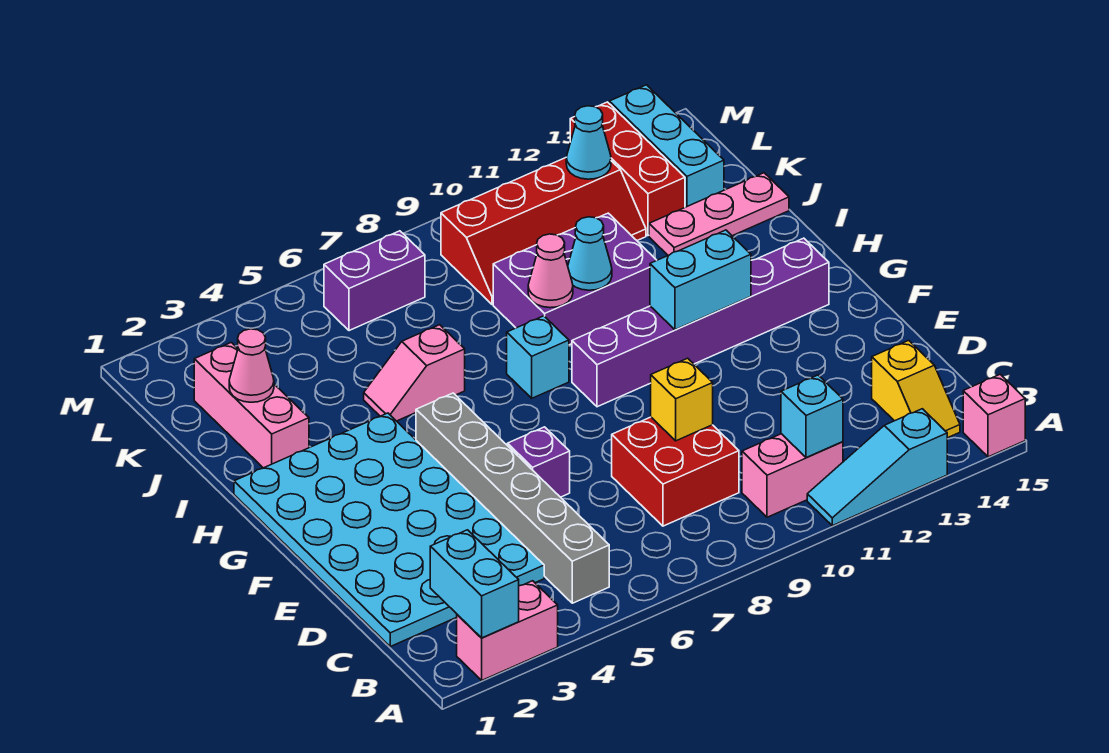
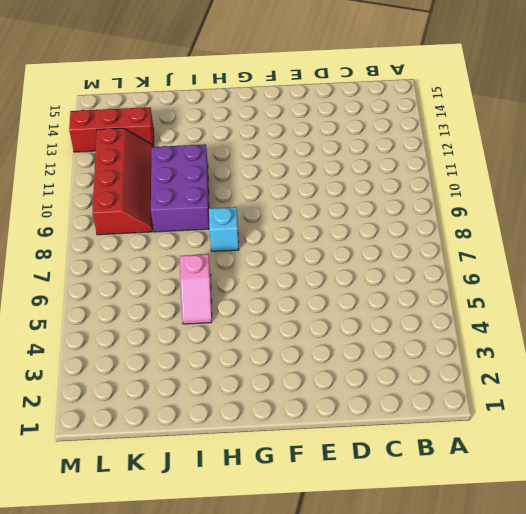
none -> pink brick A2:A3 level 1
none -> cyan slope A11:A13 level 1 top 13
none -> pink brick A15 level 1

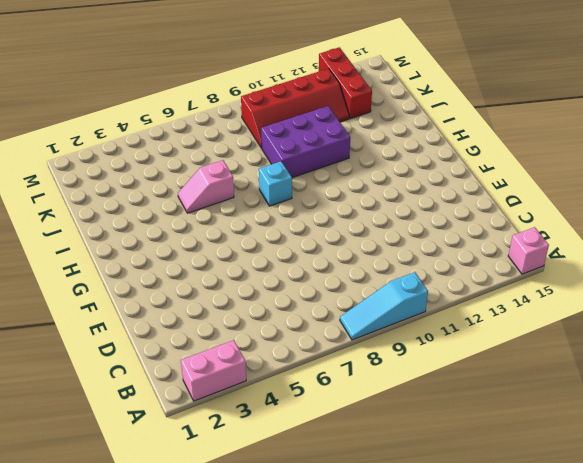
cyan slope A8:A10 level 1 top 10 -> cyan slope A11:A13 level 1 top 13
none -> grey brick B5:G5 level 1
none -> pink brick B10:B11 level 1
none -> yellow slope B14:C14 level 1 top C

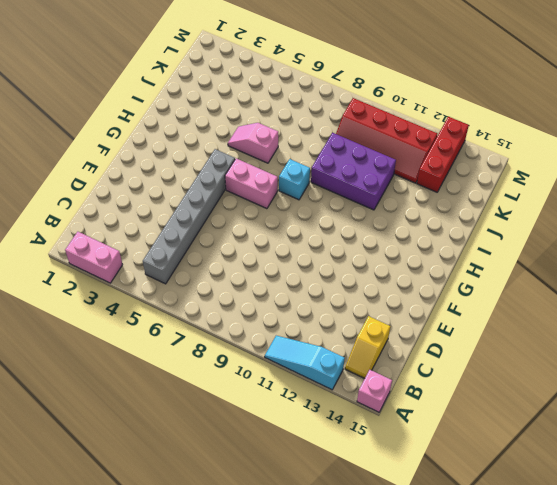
pink brick G6:G7 level 1 -> pink brick B10:B11 level 1
none -> cyan plate C1:H4 level 1
none -> red brick C8:D9 level 1
none -> purple brick E6 level 1

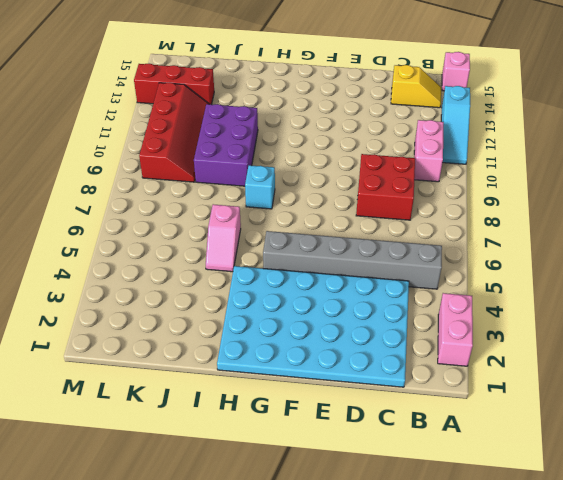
none -> purple brick E6 level 1
none -> purple brick G9:G14 level 1
none -> pink brick I2:K2 level 1

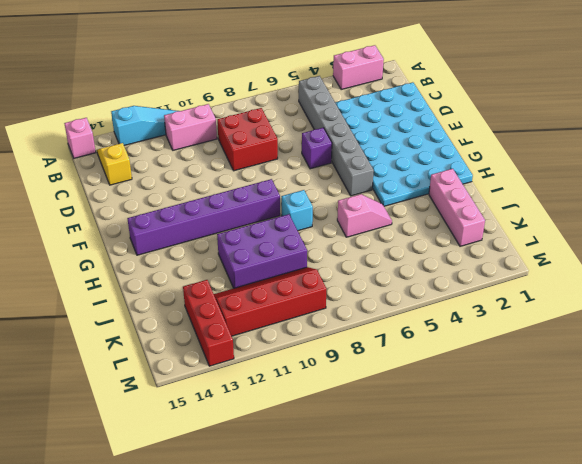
none -> pink plate J13:J15 level 1
none -> cyan brick K14:M14 level 1
none -> purple brick L6:L7 level 1

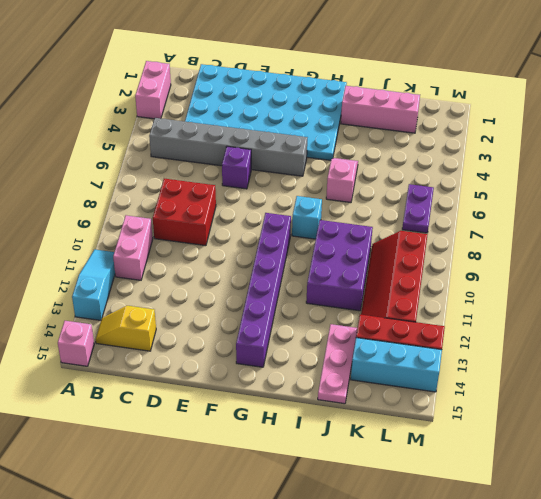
purple plate L6:L7 level 1 -> purple brick L6:L7 level 1
none -> cyan brick A2:B2 level 2
none -> cyan brick B11 level 2
none -> yellow brick D9 level 2

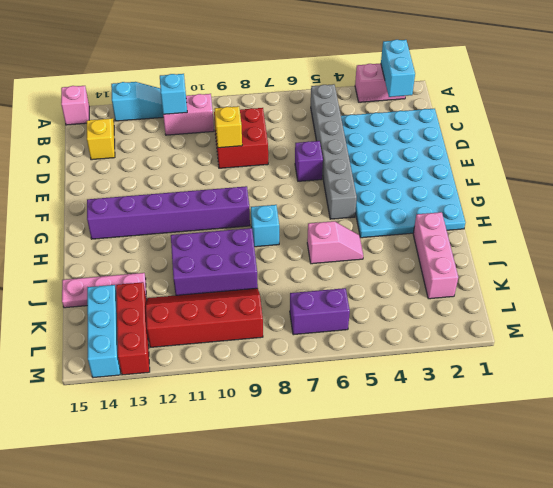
none -> cyan brick G11:G12 level 2
none -> pink cone I9 level 2
none -> cyan cone I10 level 2

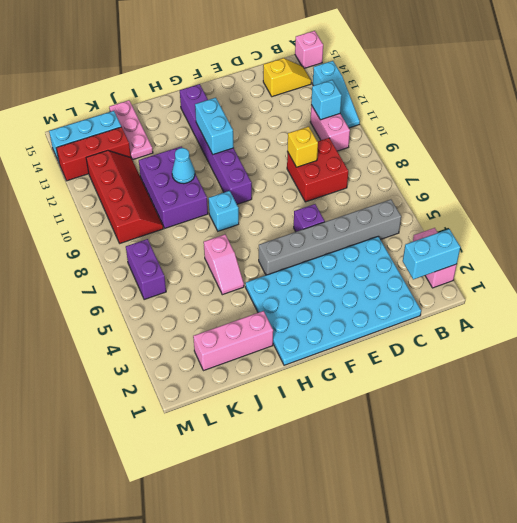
none -> pink cone I9 level 2
none -> pink cone J2 level 2
none -> cyan cone L12 level 2

